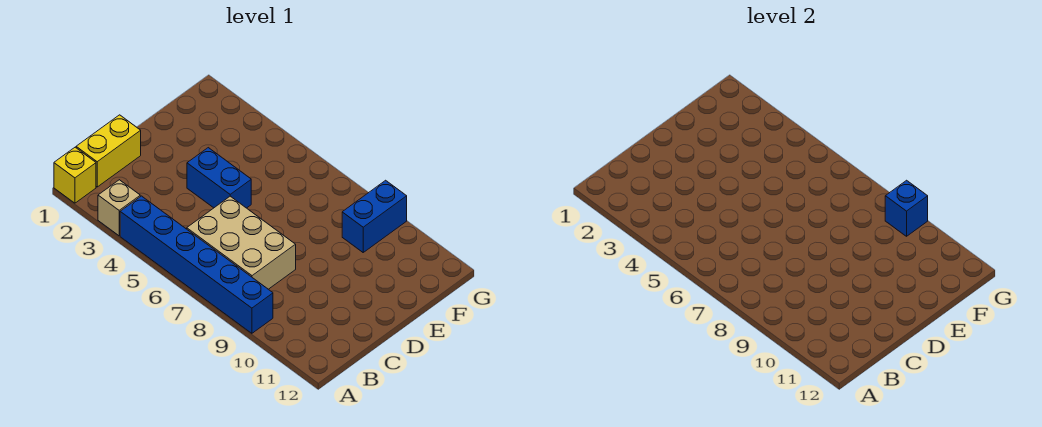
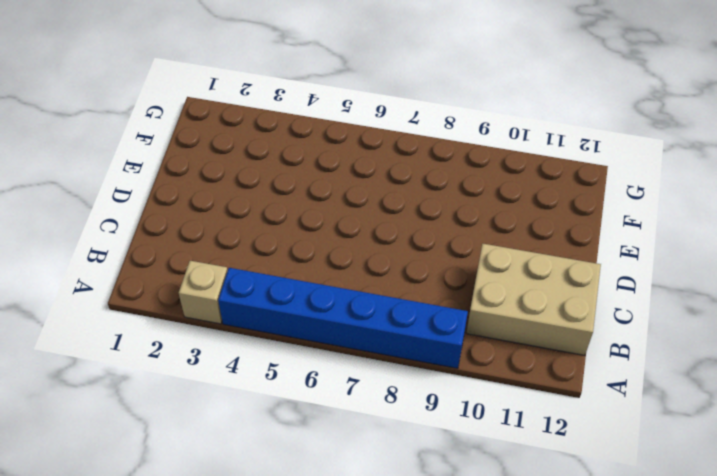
tan brick B10:C12 level 1 -> tan brick B6:C8 level 1
none -> yellow brick A1 level 1
none -> yellow brick B1:C1 level 1

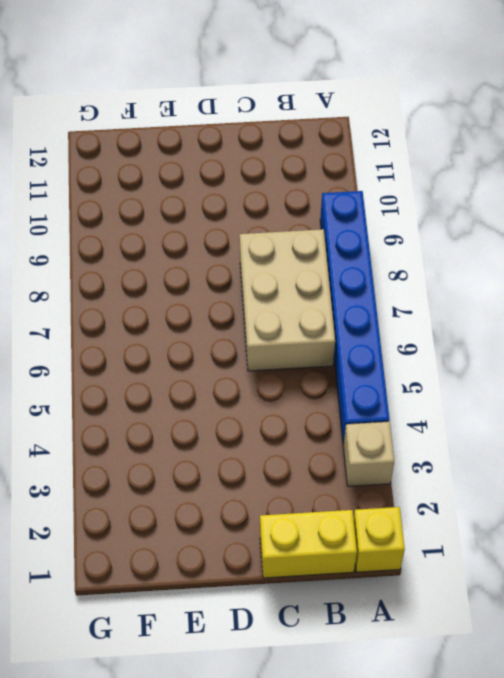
none -> blue brick D4:D5 level 1
none -> blue brick F9:G9 level 1

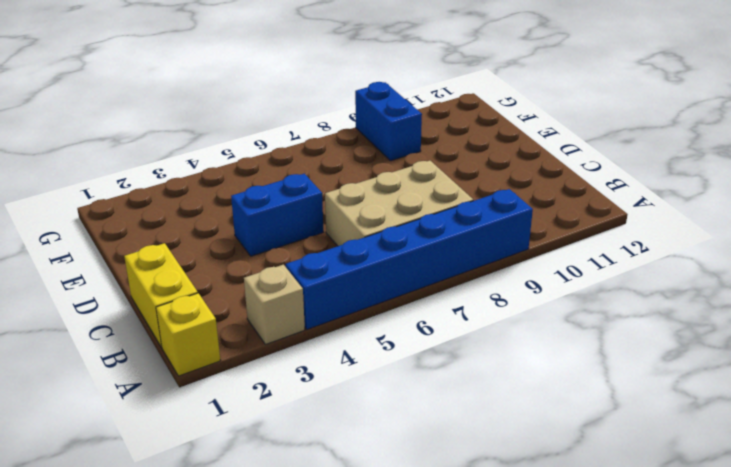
none -> blue brick G9 level 2

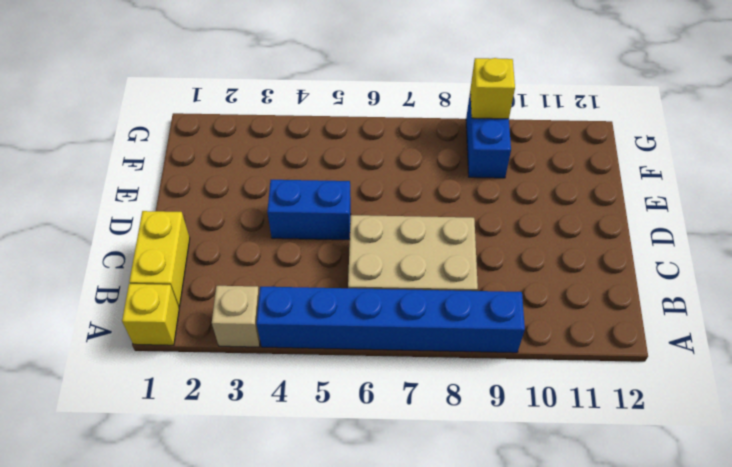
yellow brick G9 level 2 -> blue brick G9 level 2

